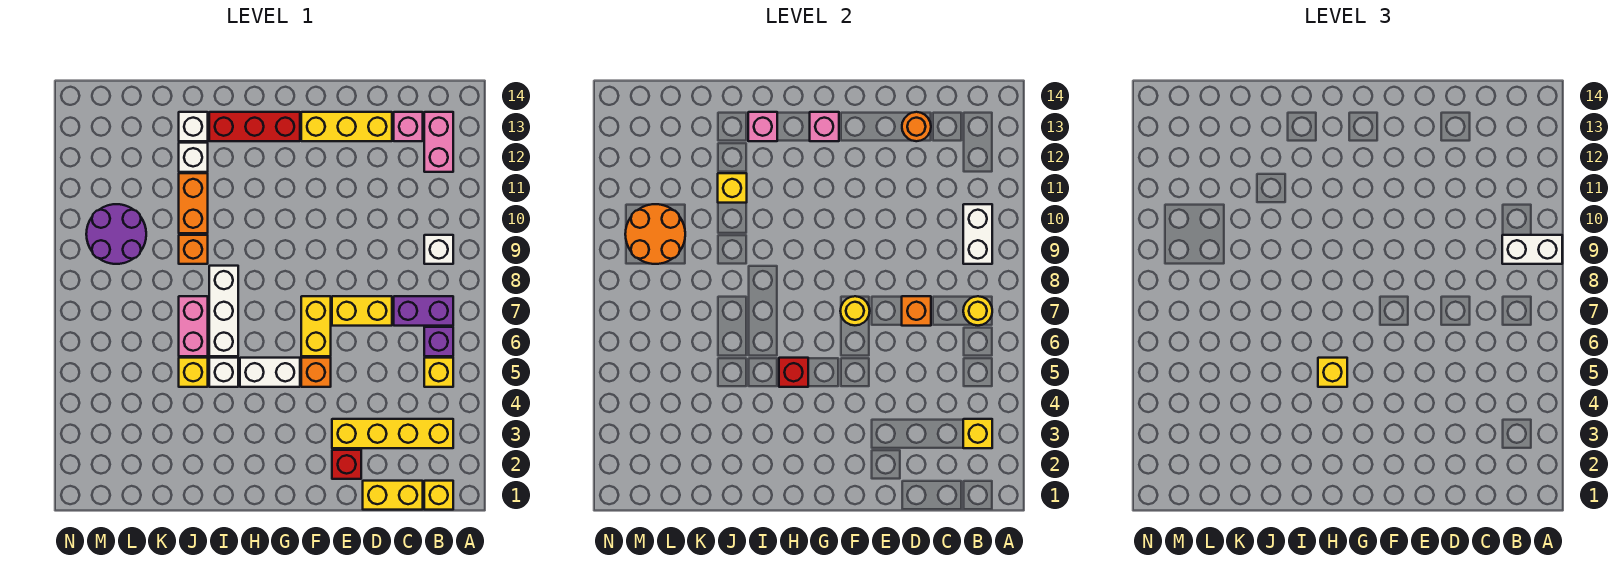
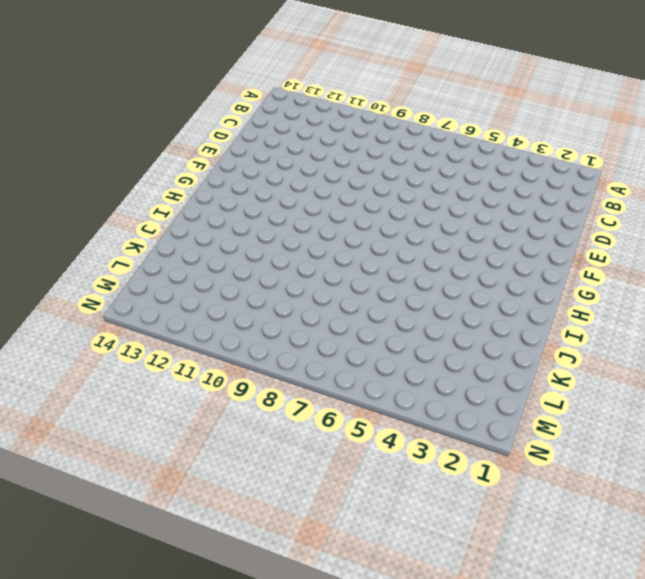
none -> yellow brick B1 level 1
none -> yellow brick B3:E3 level 1
none -> yellow brick B5 level 1
none -> purple brick B6 level 1

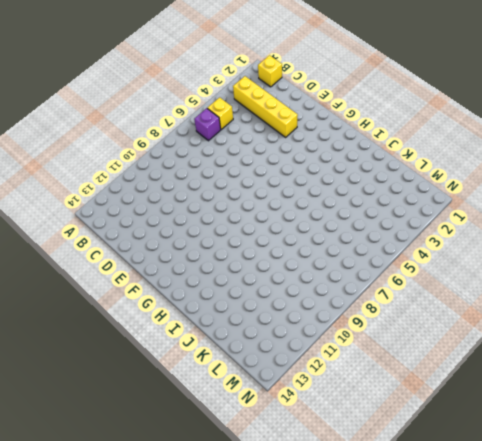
none -> purple brick B7:C7 level 1
none -> white brick B9 level 1
none -> pink brick B12:B13 level 1
none -> yellow brick C1:D1 level 1

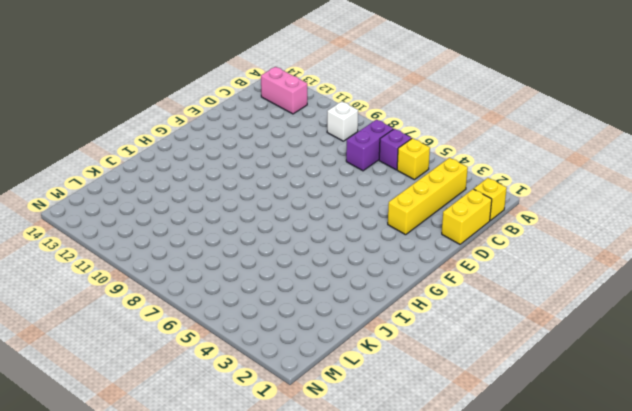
none -> pink brick C13 level 1
none -> yellow brick D7:E7 level 1
none -> yellow brick D13:F13 level 1
none -> red brick E2 level 1

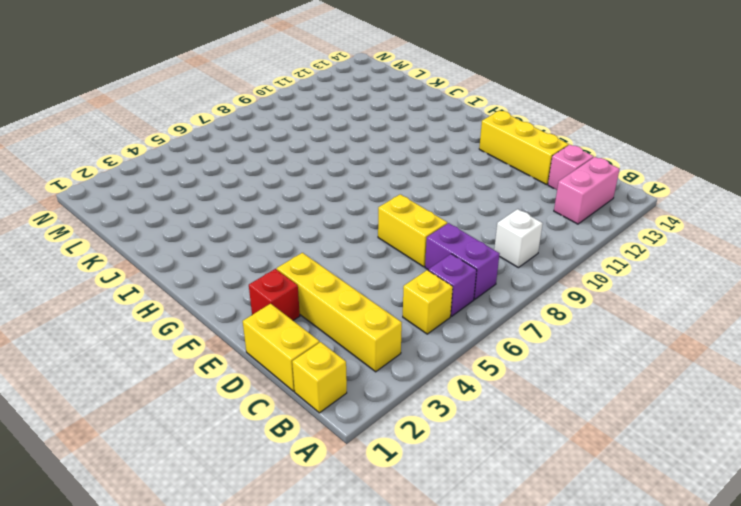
none -> orange brick F5 level 1
none -> yellow brick F6:F7 level 1
none -> white brick G5:H5 level 1
none -> red brick G13:I13 level 1

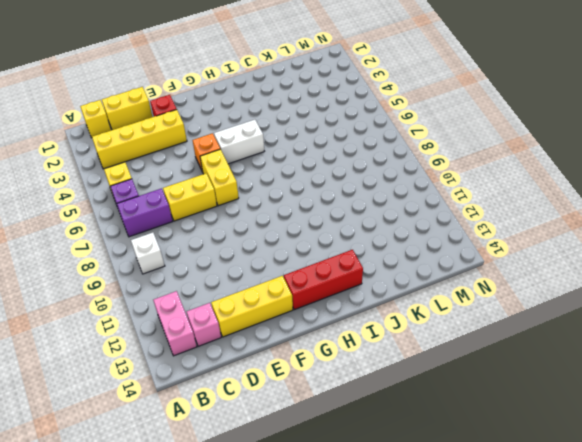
none -> white brick I5 level 1
none -> white brick I6:I8 level 1
none -> yellow brick J5 level 1
none -> pink brick J6:J7 level 1

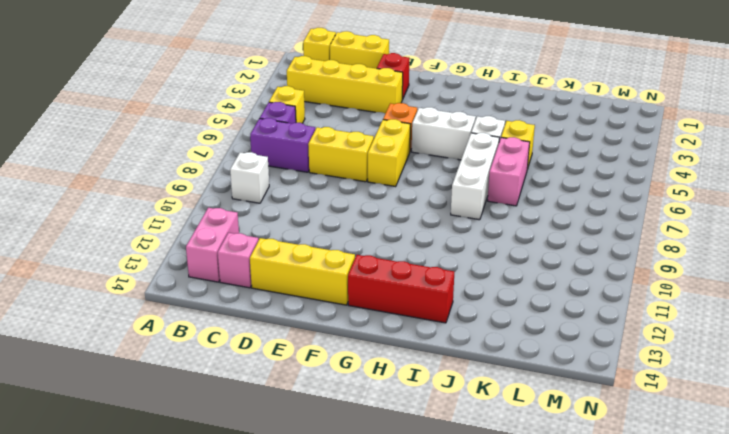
none -> orange brick J9 level 1
none -> orange brick J10:J11 level 1
none -> white brick J12 level 1
none -> white brick J13 level 1

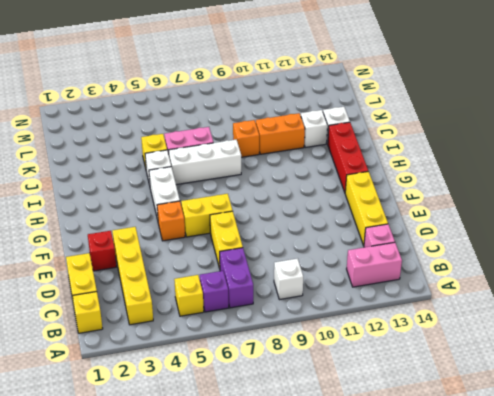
none -> purple round brick L9:M10 level 1
none -> yellow brick B3 level 2
none -> yellow round brick B7 level 2
none -> white brick B9:B10 level 2

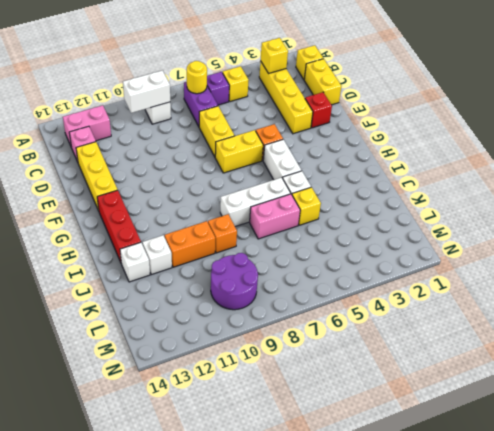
none -> orange brick D7 level 2
none -> orange round brick D13 level 2
none -> yellow round brick F7 level 2
none -> pink brick G13 level 2

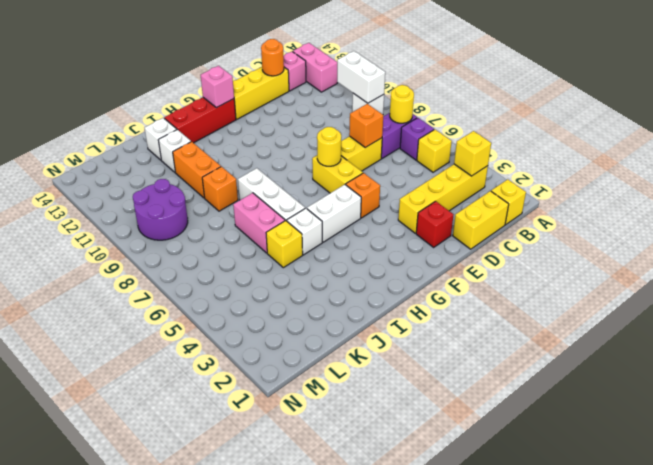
none -> red brick H5 level 2
none -> pink brick I13 level 2
none -> yellow brick J11 level 2
none -> orange round brick L9:M10 level 2

